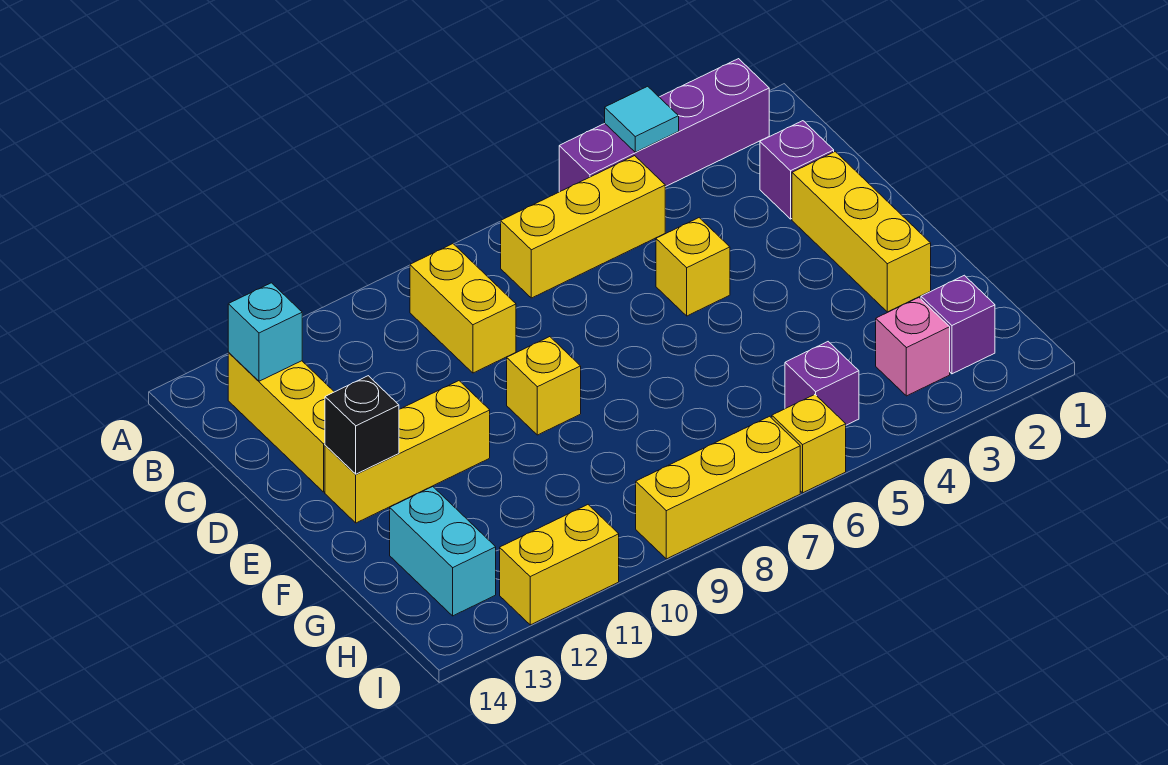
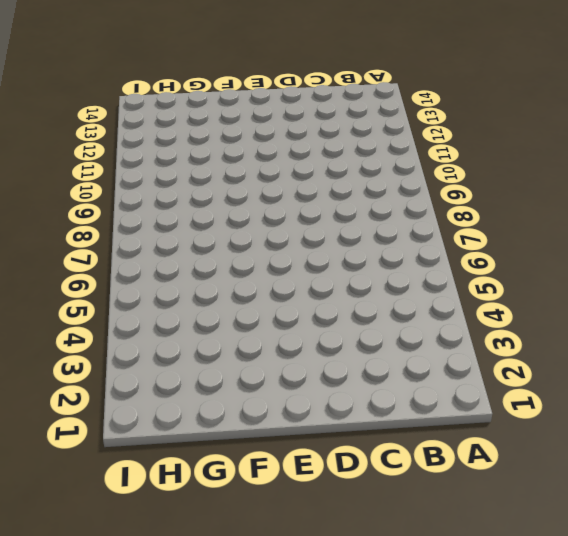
none -> purple brick A2:A5 level 1
none -> yellow brick B5:B7 level 1
none -> yellow brick B9:C9 level 1

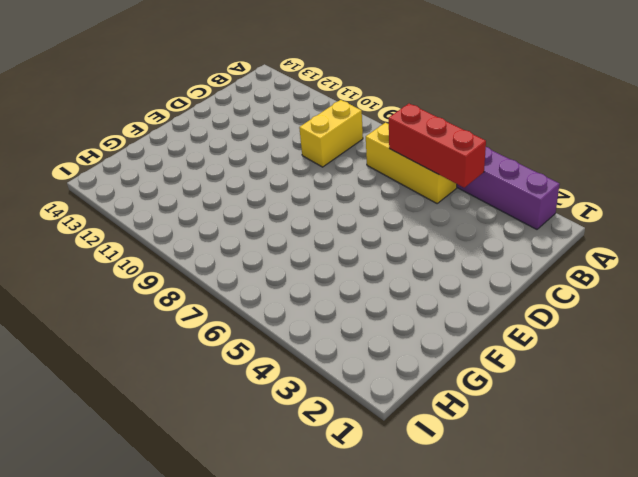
red brick B4:B6 level 2 -> none
none -> yellow brick B13:D13 level 1
none -> purple brick C2 level 1
none -> yellow brick D2:F2 level 1

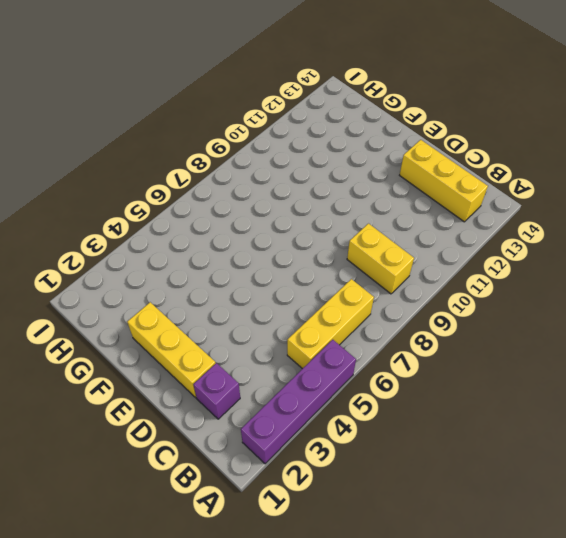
none -> yellow brick D5 level 1
none -> yellow brick E9 level 1
none -> yellow brick E11:E13 level 1

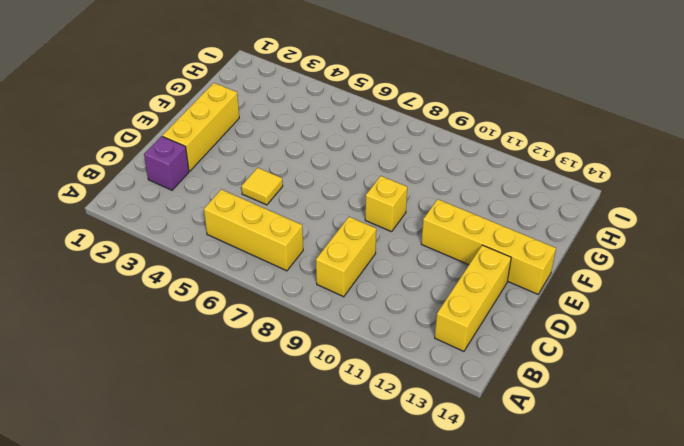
yellow tile D5 level 1 -> yellow brick D5 level 1
yellow brick E11:E14 level 1 -> yellow brick E11:E13 level 1
none -> purple brick A2:A5 level 1
none -> cyan brick G13:H13 level 1
none -> purple brick H2 level 1

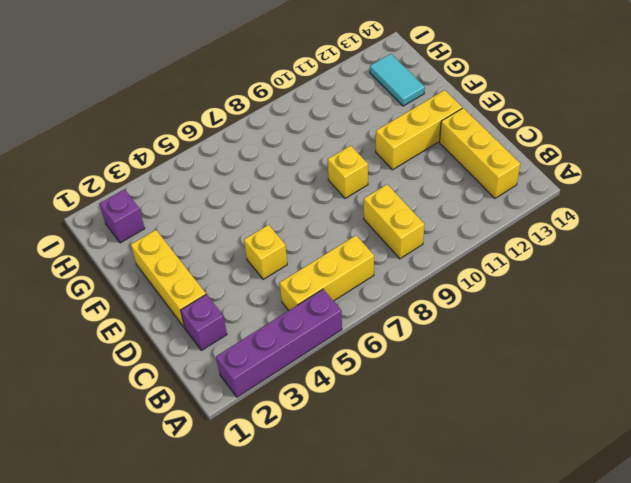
cyan tile G13:H13 level 1 -> cyan brick G13:H13 level 1
none -> pink brick H3 level 1
none -> purple brick H5 level 1
none -> yellow brick I6 level 1

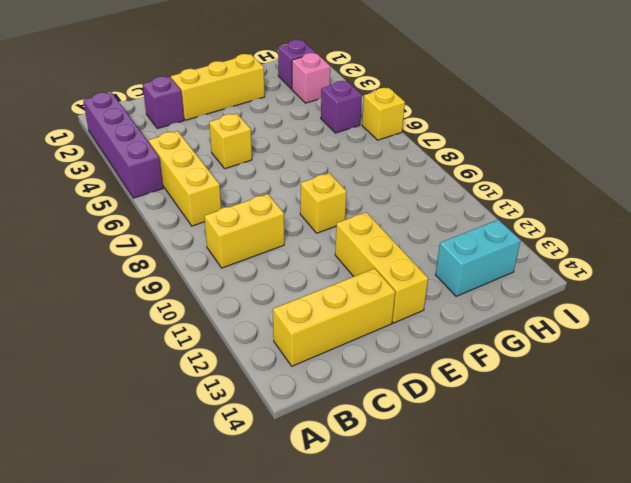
none -> yellow brick I7:I9 level 1
none -> yellow brick I11:I12 level 1
none -> cyan tile A4 level 2

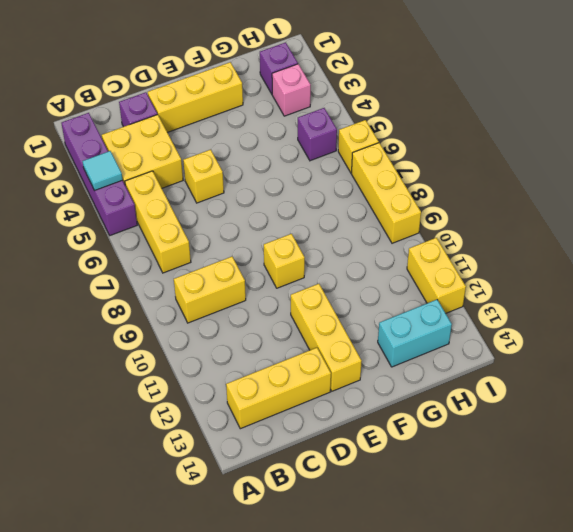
yellow brick B3:C4 level 1 -> none
none -> cyan brick B13 level 2
none -> black brick E13 level 2

